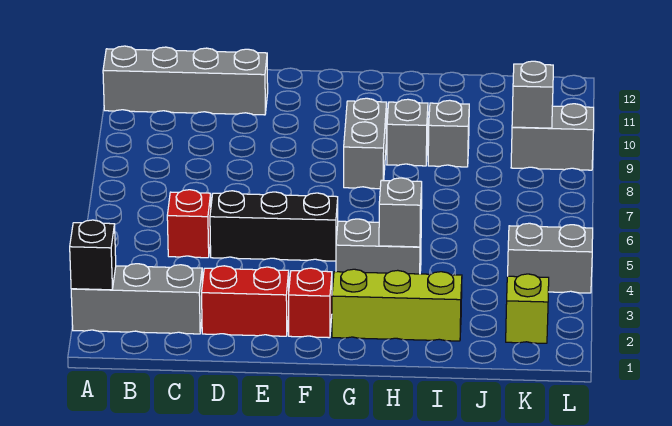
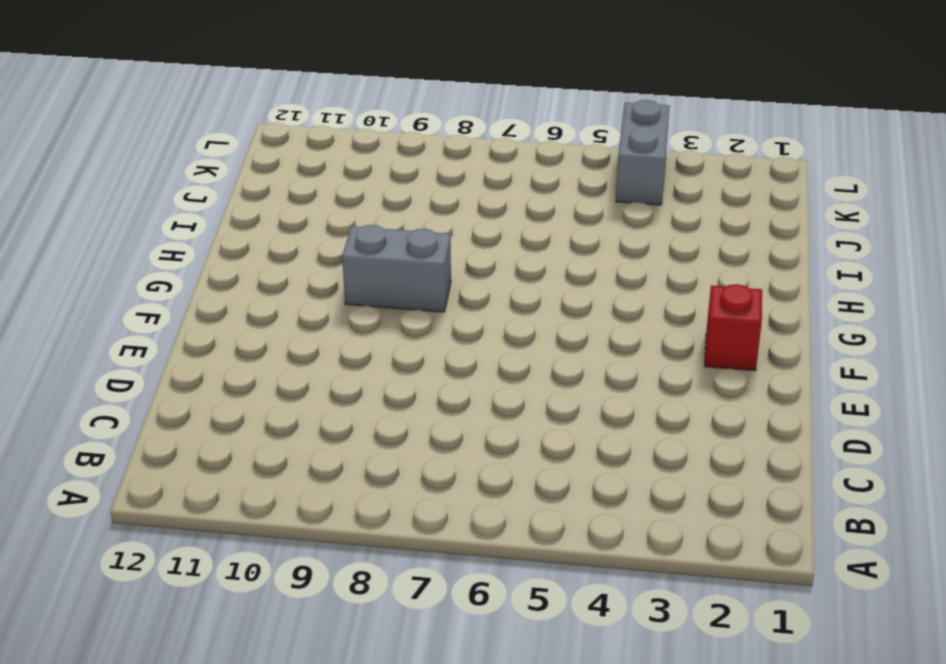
none -> grey brick A2:C2 level 1
none -> grey brick A11:D11 level 1
none -> red brick C5 level 1

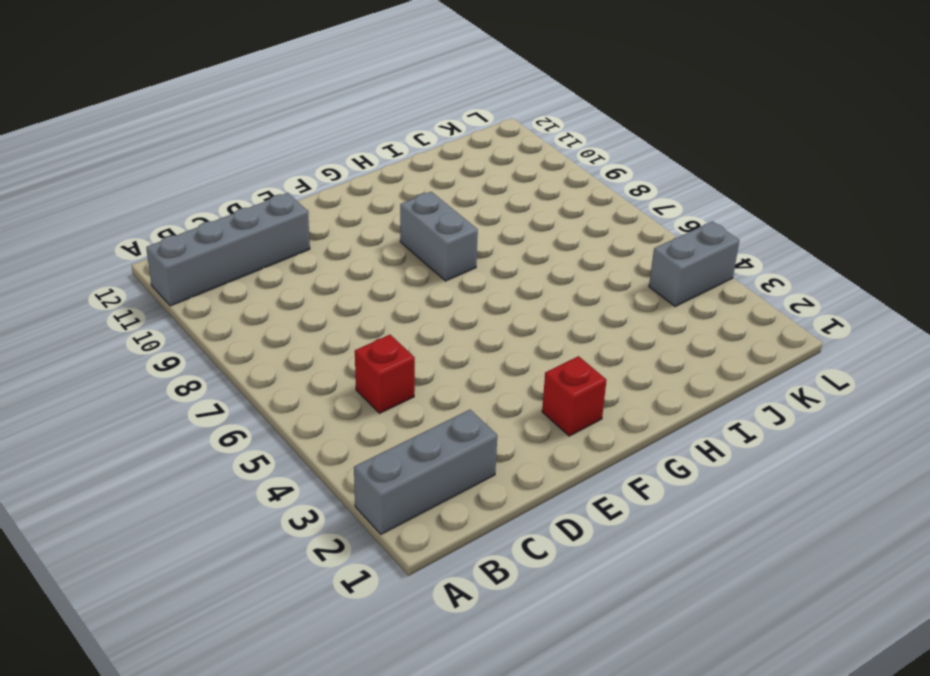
none -> red brick D2:E2 level 1
none -> black brick D5:F5 level 1
none -> lime brick G2:I2 level 1

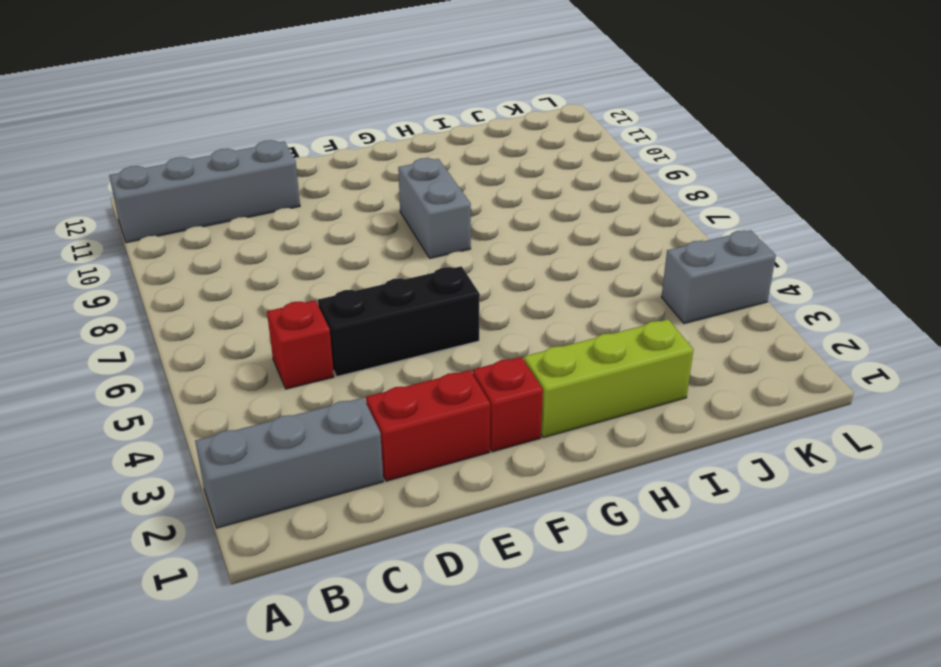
none -> grey brick G4:H4 level 1
none -> grey brick H9 level 1
none -> grey brick I9 level 1

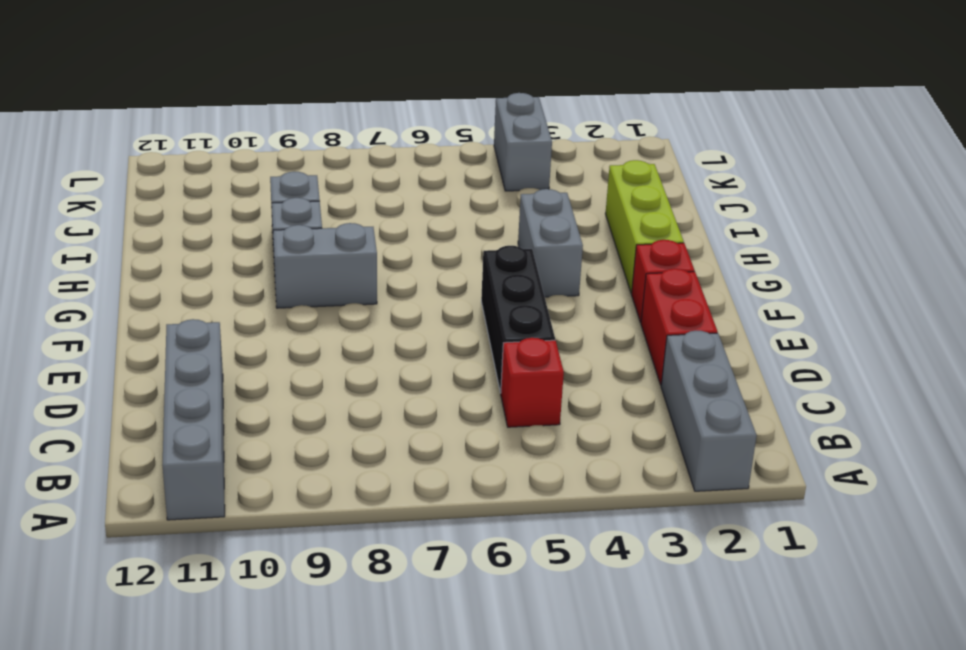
none -> lime brick K2 level 1
none -> grey brick K9:L9 level 1
none -> black brick A2 level 2

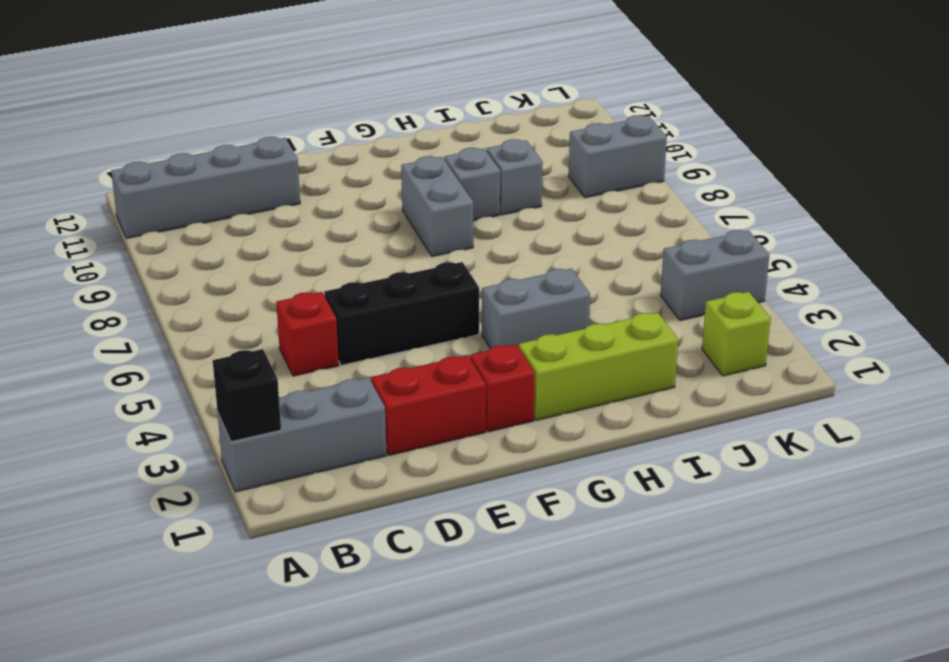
none -> grey brick H4 level 2
none -> grey brick K9 level 2

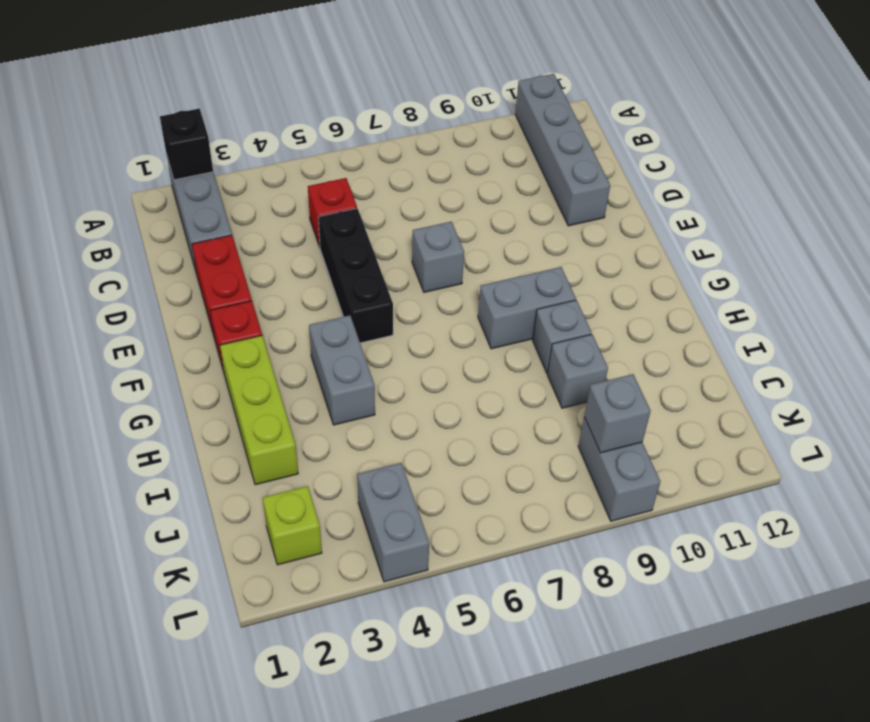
grey brick E7 level 1 -> grey brick H4 level 2

